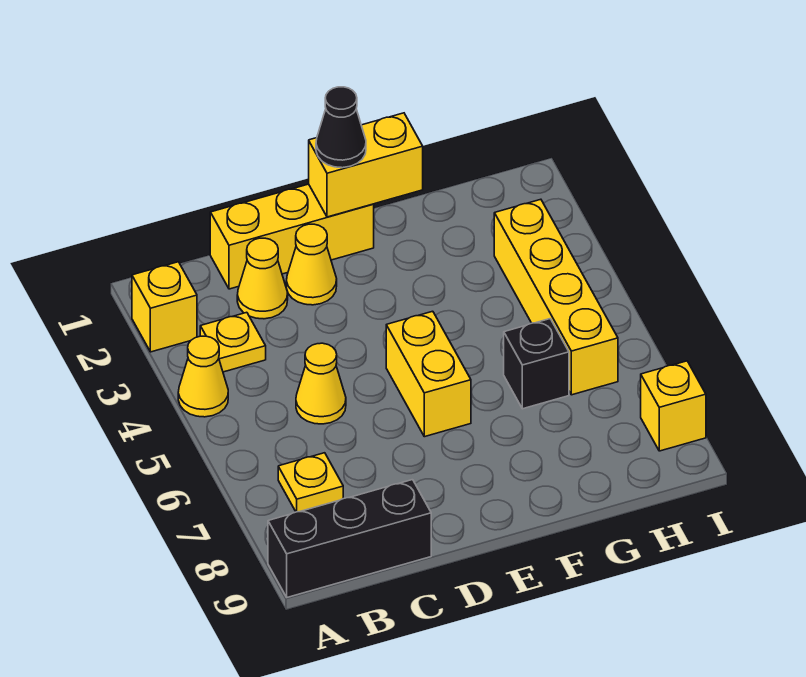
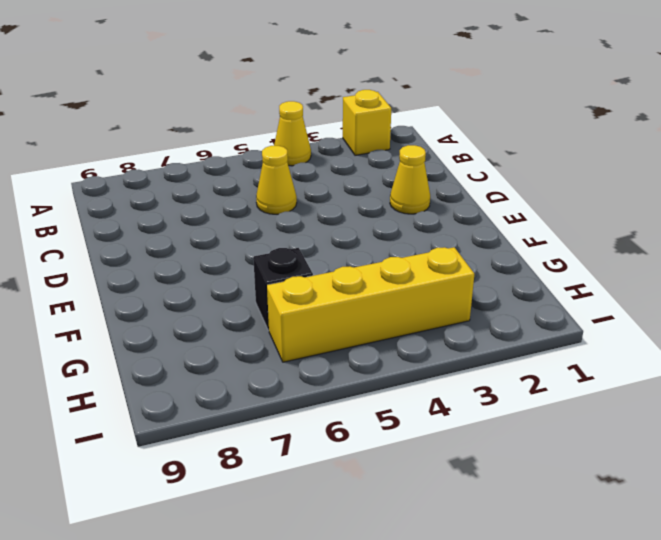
none -> black brick A9:C9 level 1
none -> yellow plate B3 level 1
none -> yellow plate B7 level 1

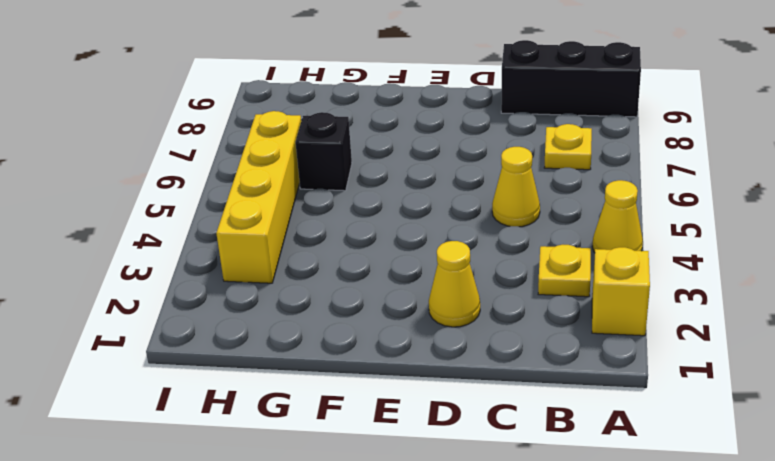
none -> yellow brick C1:E1 level 1
none -> yellow cone C2 level 1
none -> yellow brick E5:E6 level 1

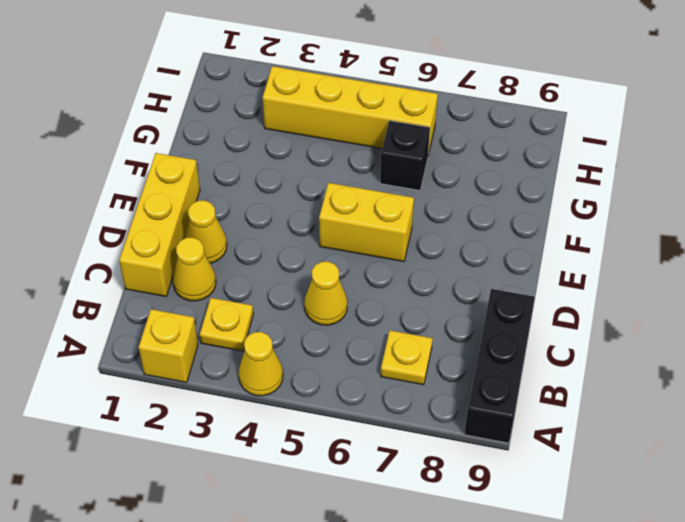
none -> yellow brick I8 level 1
none -> yellow brick E1:F1 level 2
none -> black cone E1 level 3

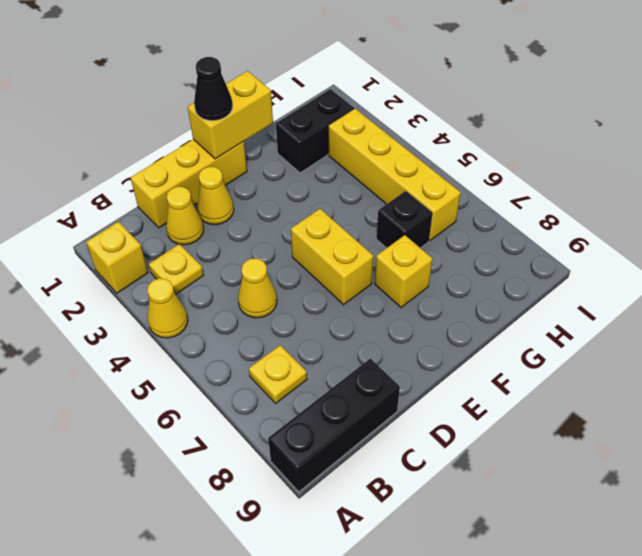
yellow brick F7 level 1 -> yellow brick I8 level 1
black brick G2:H2 level 1 -> none

